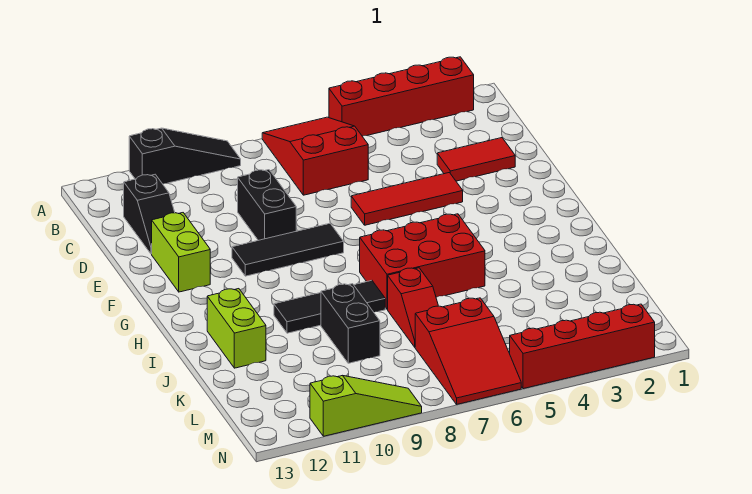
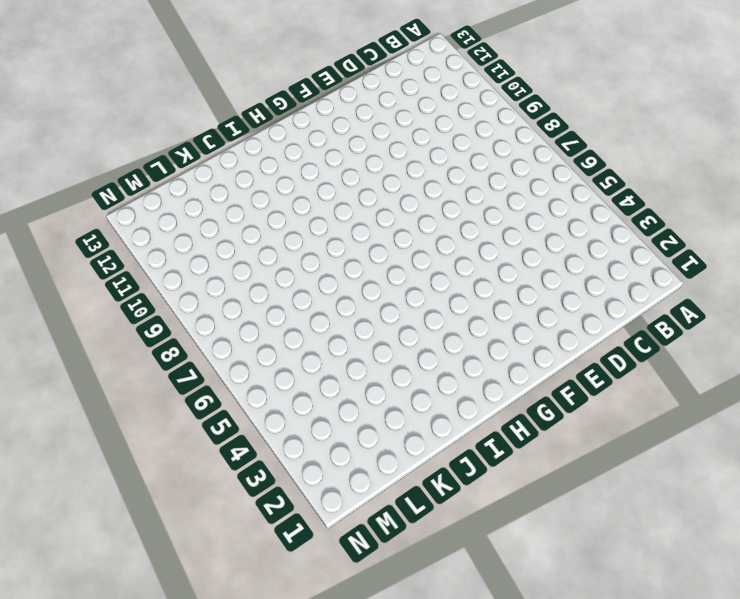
none -> red brick A2:A5 level 1
none -> red slope A6:C7 level 1 top C
none -> black slope A9:A11 level 1 top 11

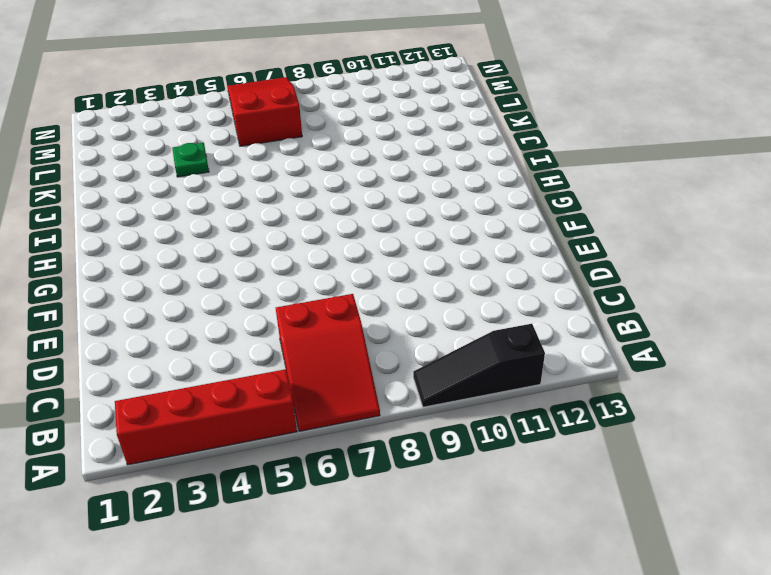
green plate K4 level 1 -> none
none -> black slope C12:D12 level 1 top C
none -> red tile D2:D3 level 1
none -> black brick D9:E9 level 1

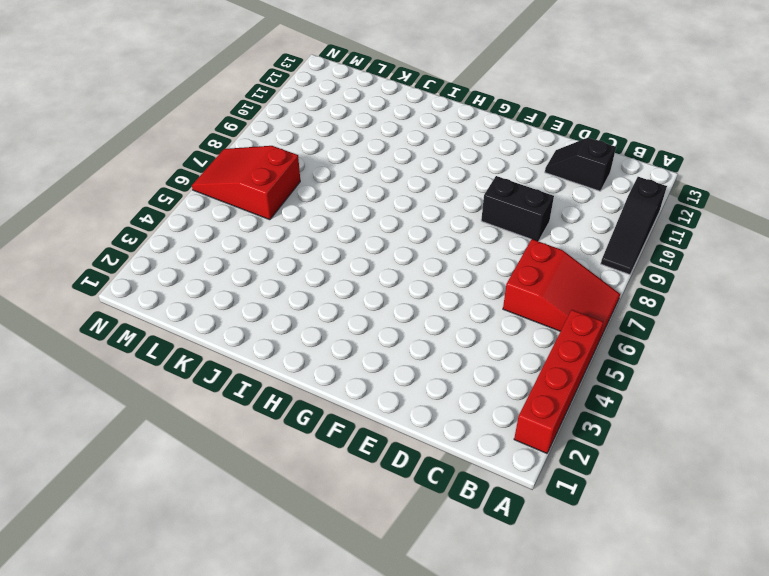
none -> red tile D2:D3 level 1
none -> red tile E4:E6 level 1
none -> lime brick E12:F12 level 1

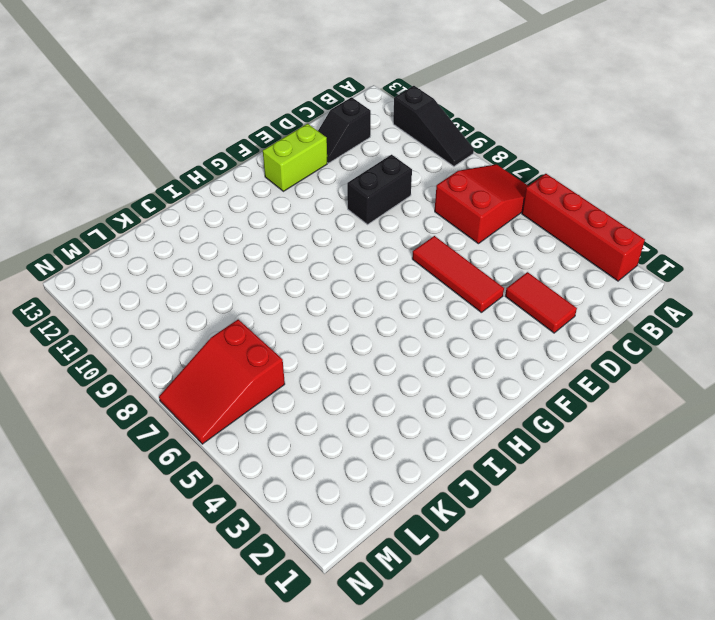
none -> black tile F8:F10 level 1
none -> red brick H5:I7 level 1
none -> black tile I8:I10 level 1

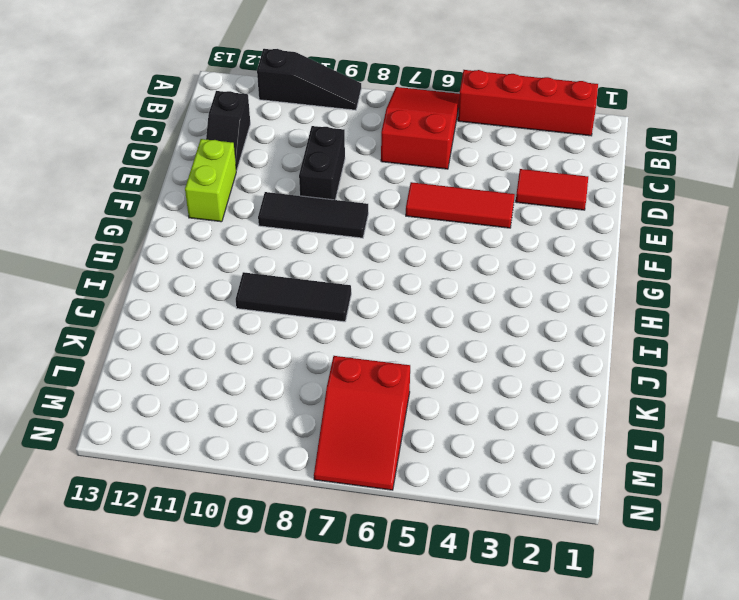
none -> red brick H5:I7 level 1
none -> lime brick I12:J12 level 1
none -> red slope J7:K7 level 1 top J

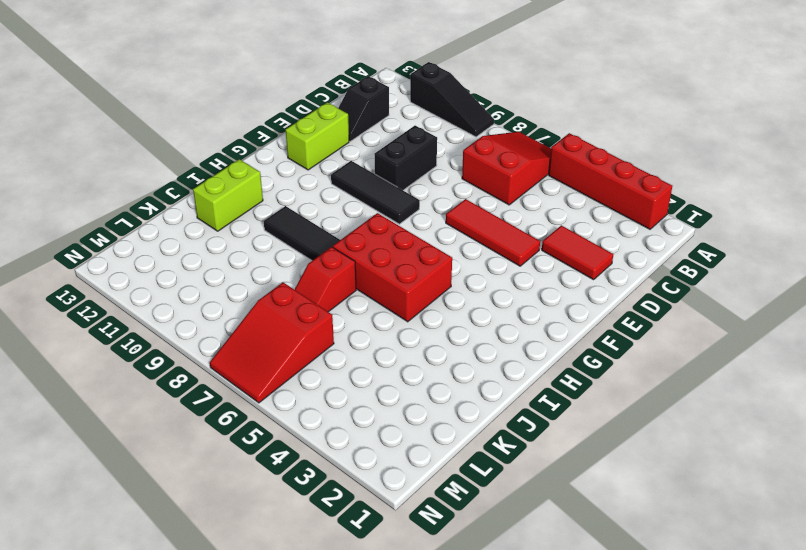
none -> black brick J9:K9 level 1
none -> red brick N2:N5 level 1
none -> lime slope N9:N11 level 1 top 11

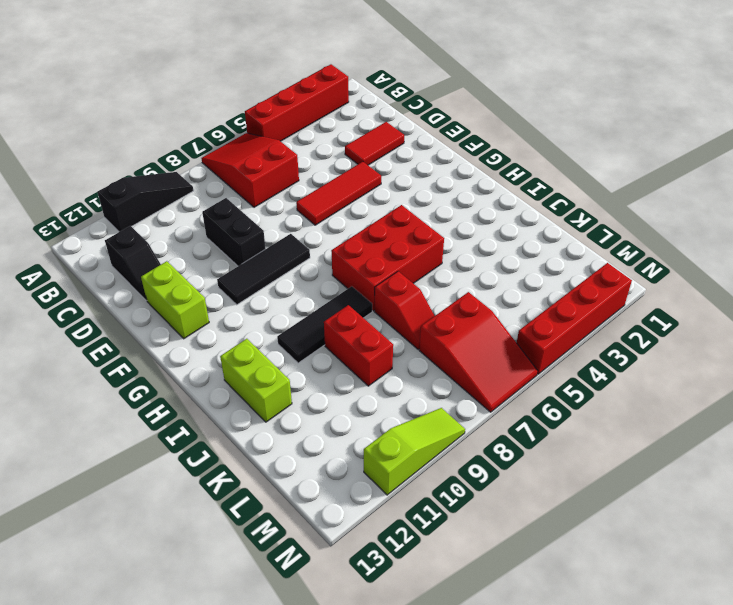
red brick J9:K9 level 1 -> black brick J9:K9 level 1

